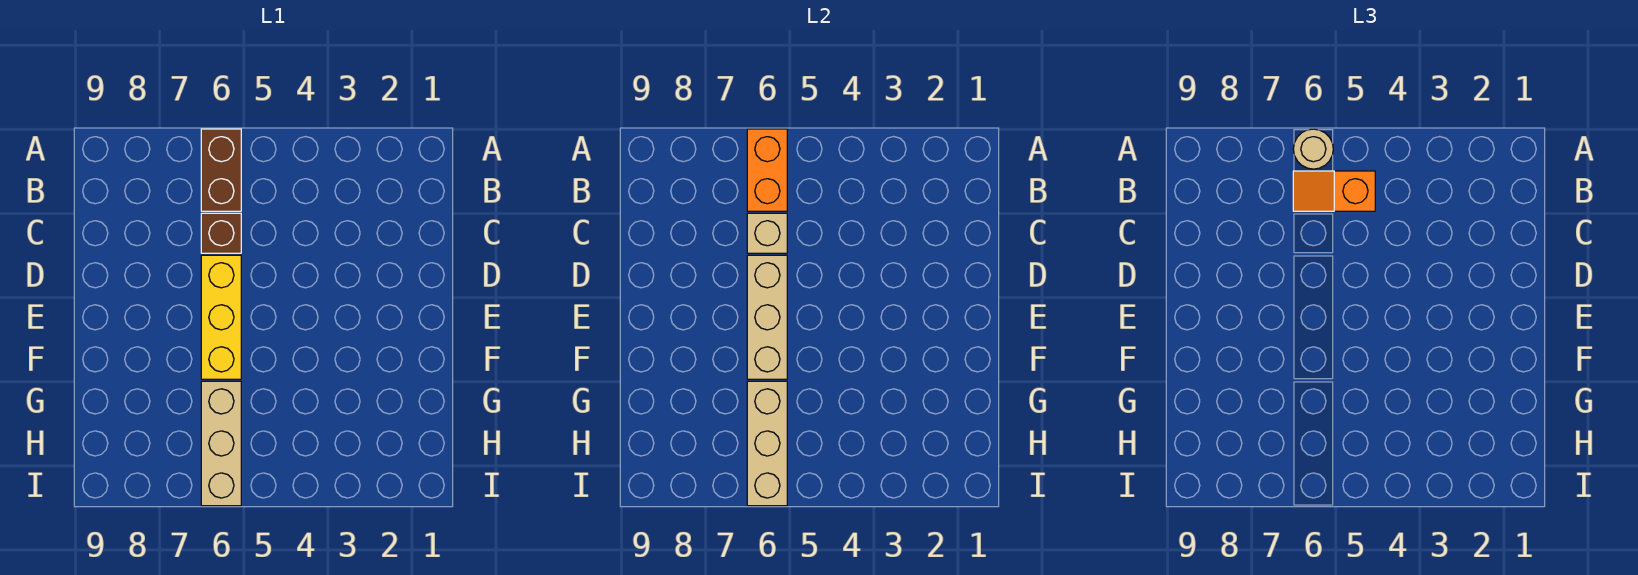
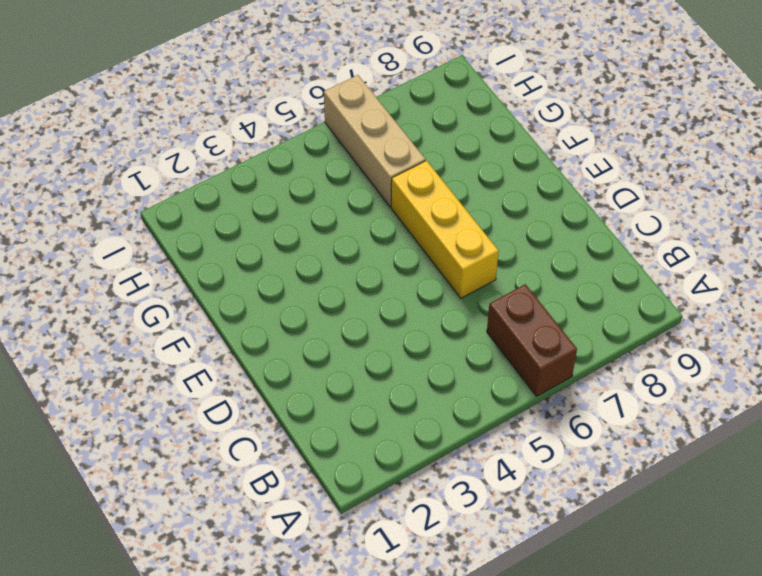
none -> brown brick C6 level 1
none -> orange brick A6:B6 level 2

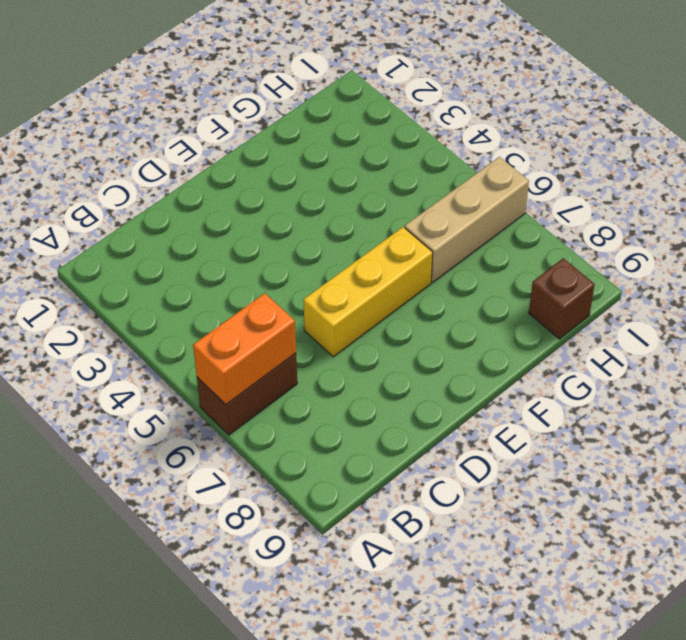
brown brick H9 level 1 -> brown brick C6 level 1
none -> tan brick C6 level 2
none -> tan brick D6:F6 level 2

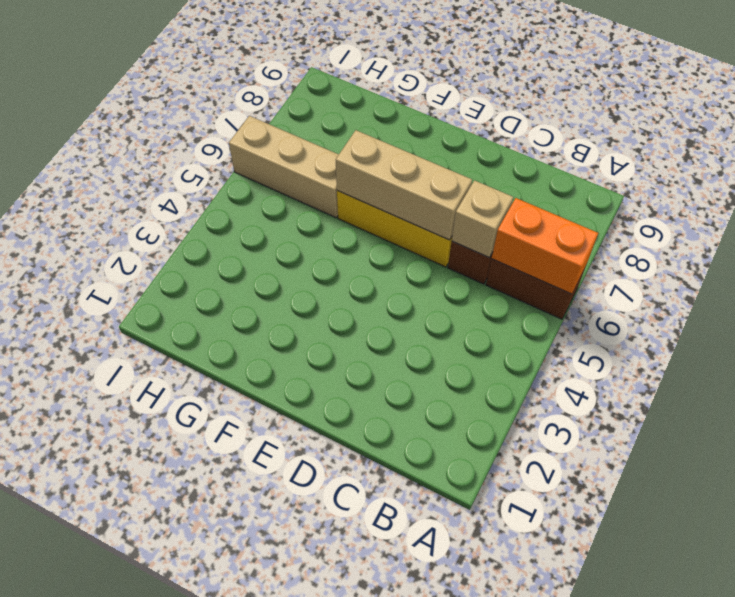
none -> tan brick G6:I6 level 2
none -> tan round brick A6 level 3

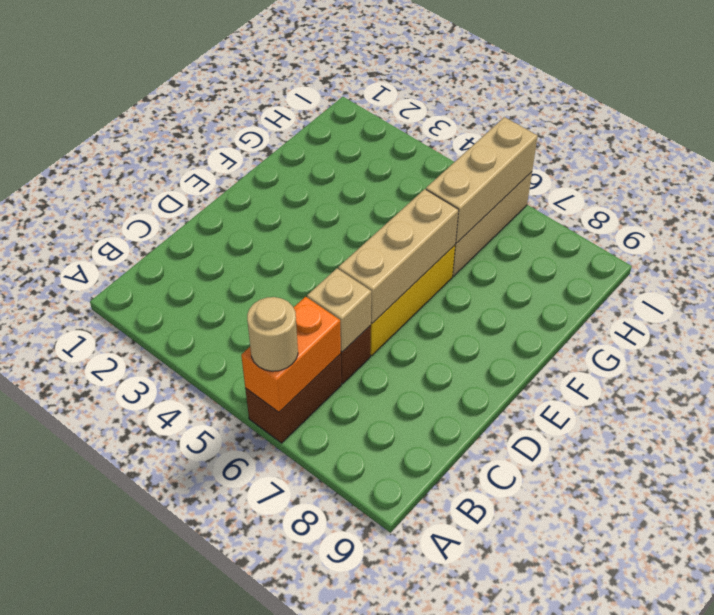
none -> orange slope B5:B6 level 3 top 5

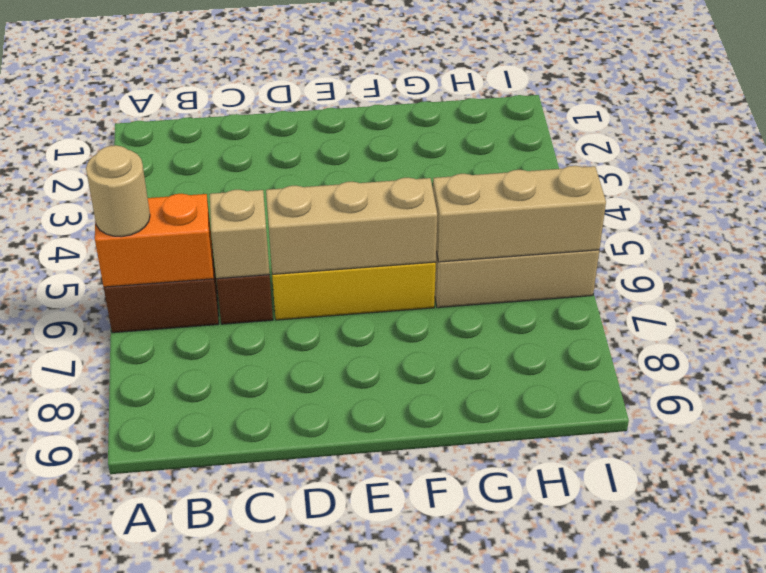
none -> orange slope B5:B6 level 3 top 5

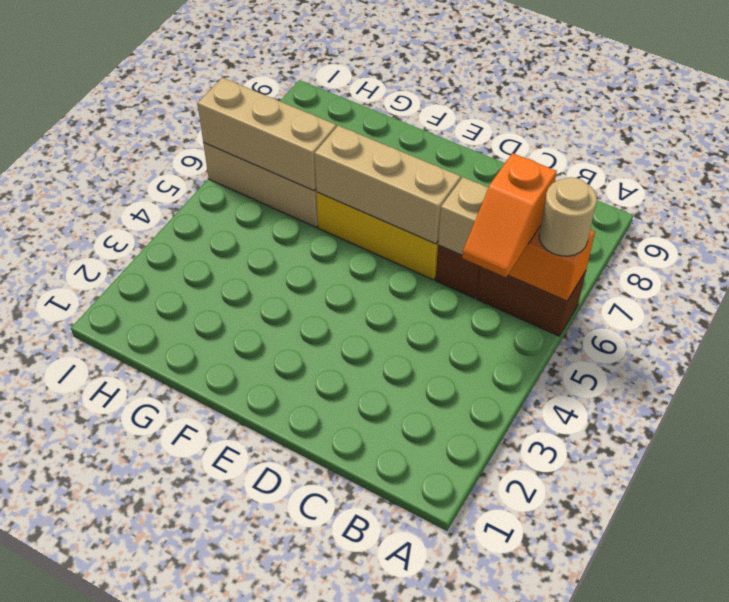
orange slope B5:B6 level 3 top 6 -> orange slope B5:B6 level 3 top 5

